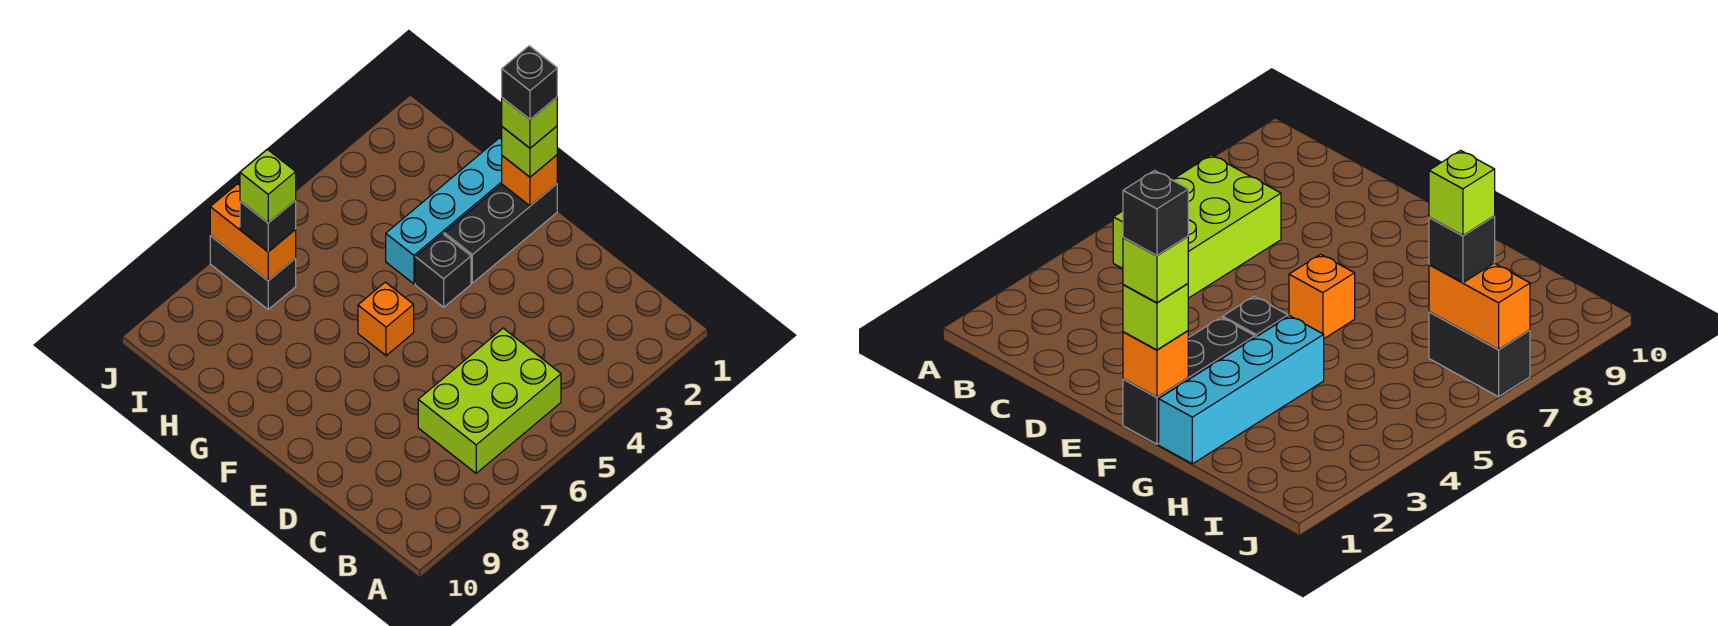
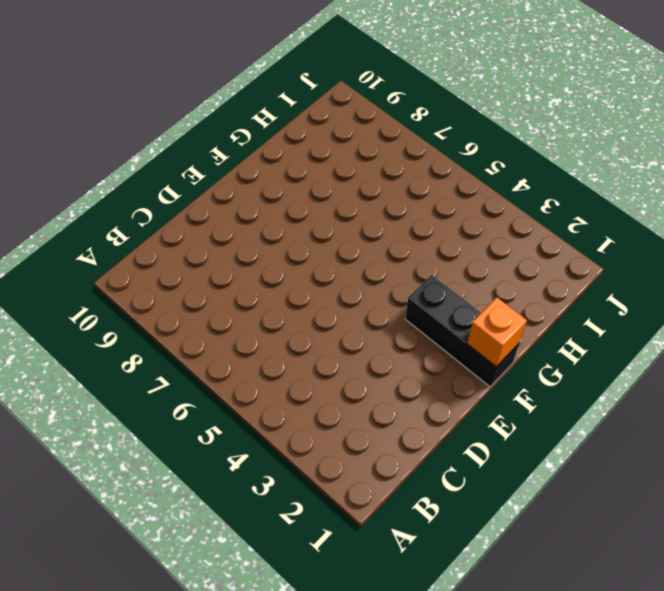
none -> lime brick B5:C7 level 1
none -> black brick F4 level 1
none -> orange brick F6 level 1

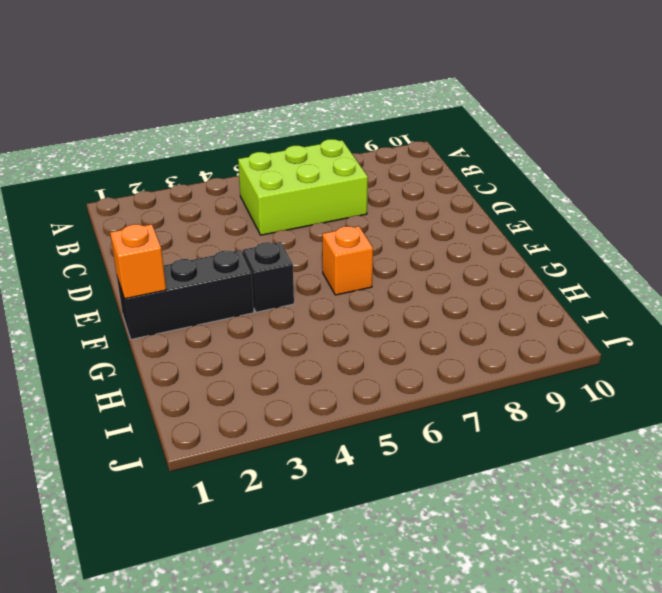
none -> cyan brick G1:G4 level 1
none -> black brick I7:J7 level 1
none -> orange brick I7:J7 level 2

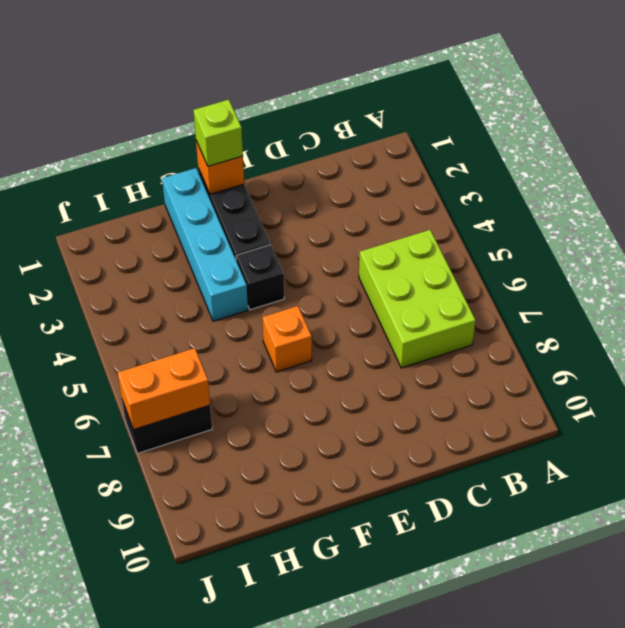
none -> black brick I7 level 3
none -> lime brick F1 level 4
none -> lime brick I7 level 4

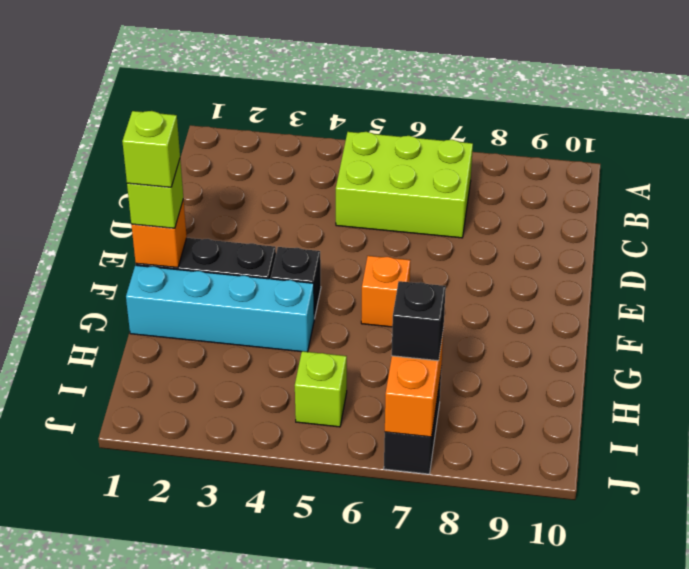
lime brick I5 level 1 -> lime brick I7 level 4
none -> black brick F1 level 5

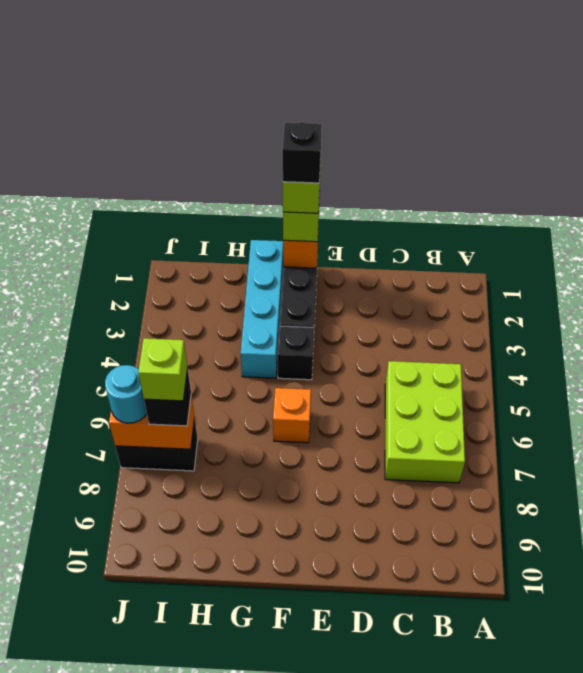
cyan round brick J7 level 3 -> none

